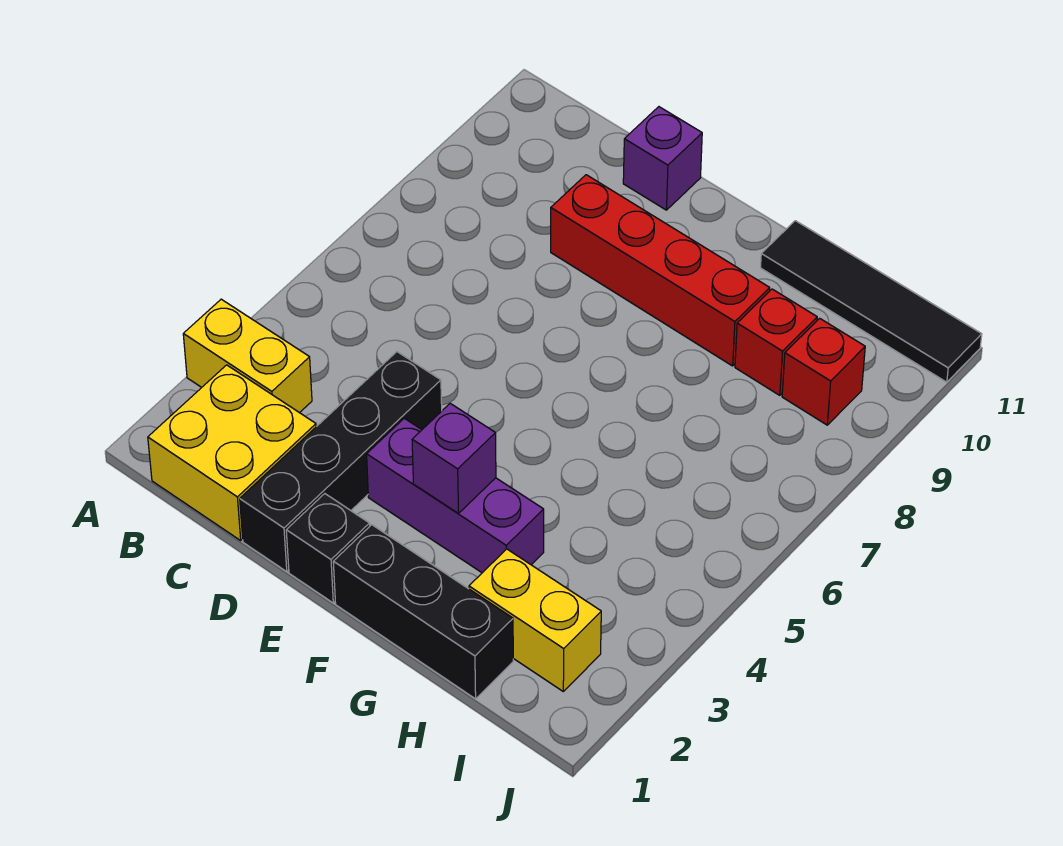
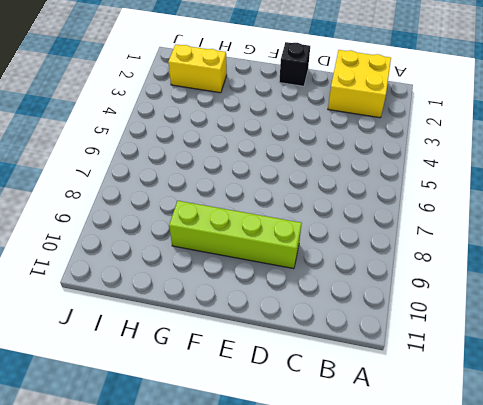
lime brick D9:G9 level 1 -> red brick D9:G9 level 1
none -> yellow brick A3:B3 level 1
none -> black brick D1:D4 level 1
none -> purple brick D11 level 1

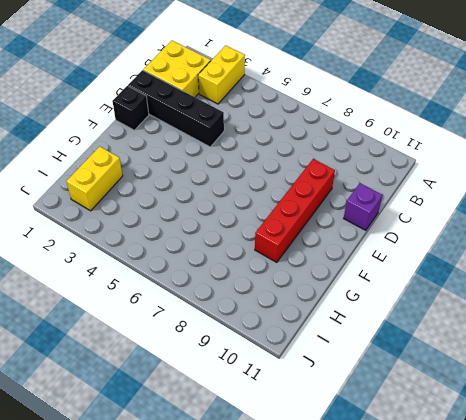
none -> purple brick E3:G3 level 1
none -> black brick F1:H1 level 1
none -> black tile G11:J11 level 1

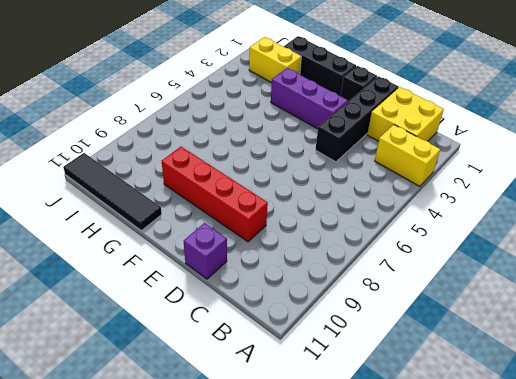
none -> red brick H9 level 1
none -> red brick I9 level 1
none -> purple brick F3 level 2

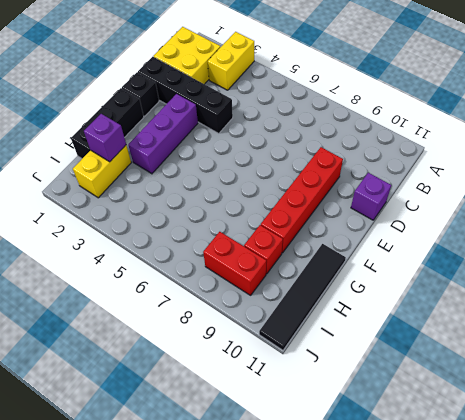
purple brick H2 level 2 -> purple brick F3 level 2
red brick I8:I9 level 1 -> red brick I9 level 1

